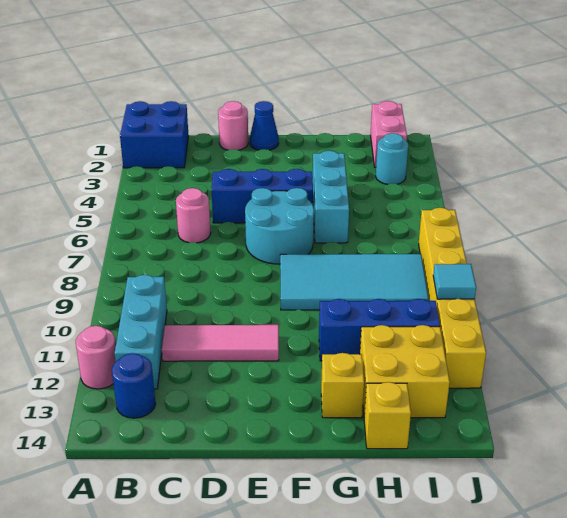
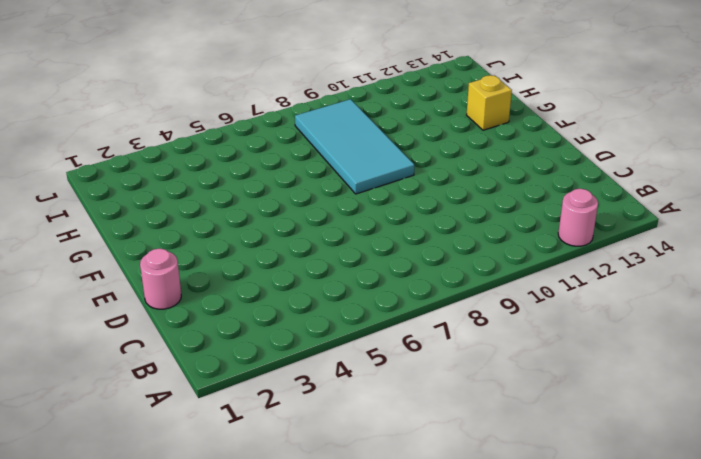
none -> blue brick A1:B2 level 1
none -> cyan brick B10:B12 level 1
none -> blue round brick B13 level 1

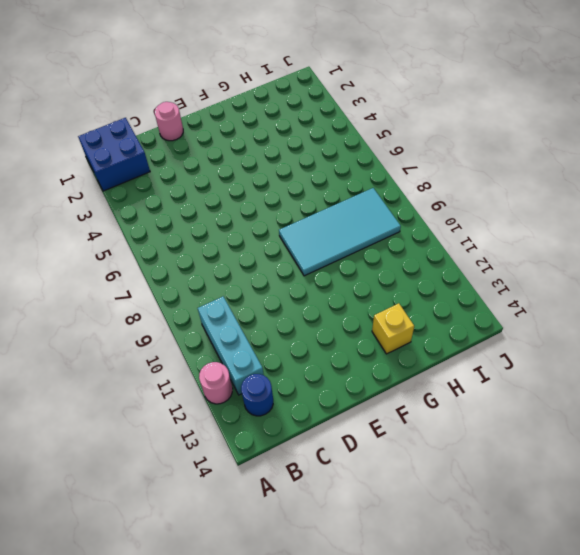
none -> pink round brick C6 level 1
none -> pink tile C11:E11 level 1
none -> blue brick D5:F5 level 1

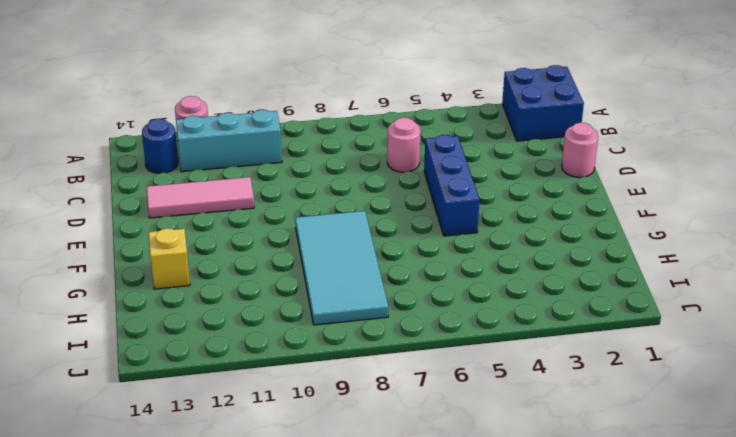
pink tile D11:D13 level 1 -> pink tile C11:E11 level 1
none -> blue cone E1 level 1
none -> cyan round brick E6:F7 level 1
none -> cyan brick G4:G6 level 1

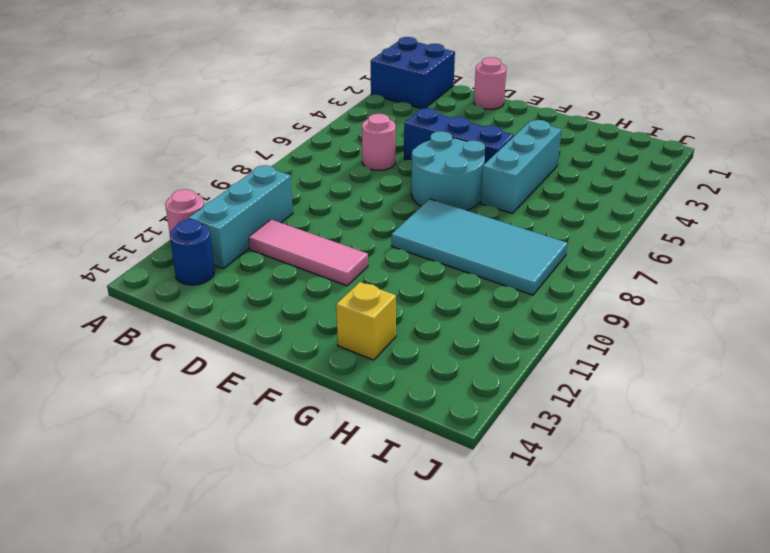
none -> blue cone E1 level 1
none -> blue brick G11:I11 level 1
none -> yellow brick H12:I13 level 1

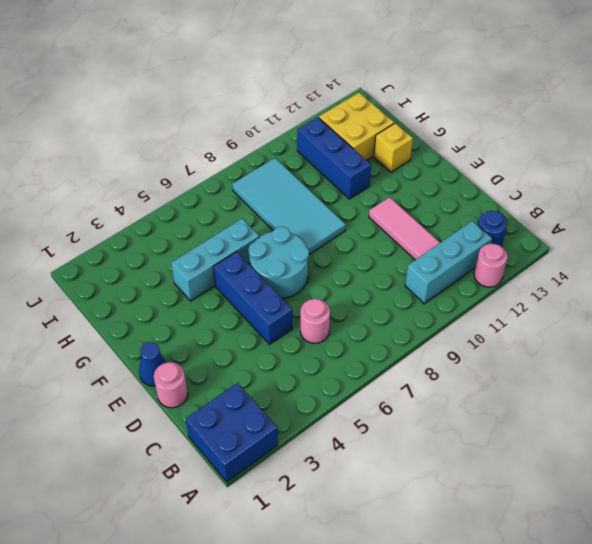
none -> yellow brick H14 level 1
none -> pink brick I1:I2 level 1
none -> cyan round brick I3 level 1

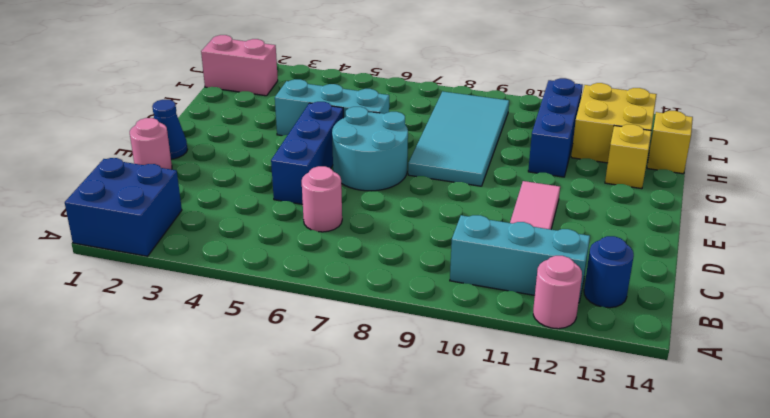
none -> cyan round brick I3 level 1
none -> yellow brick J7:J12 level 1
none -> cyan tile J10 level 2

